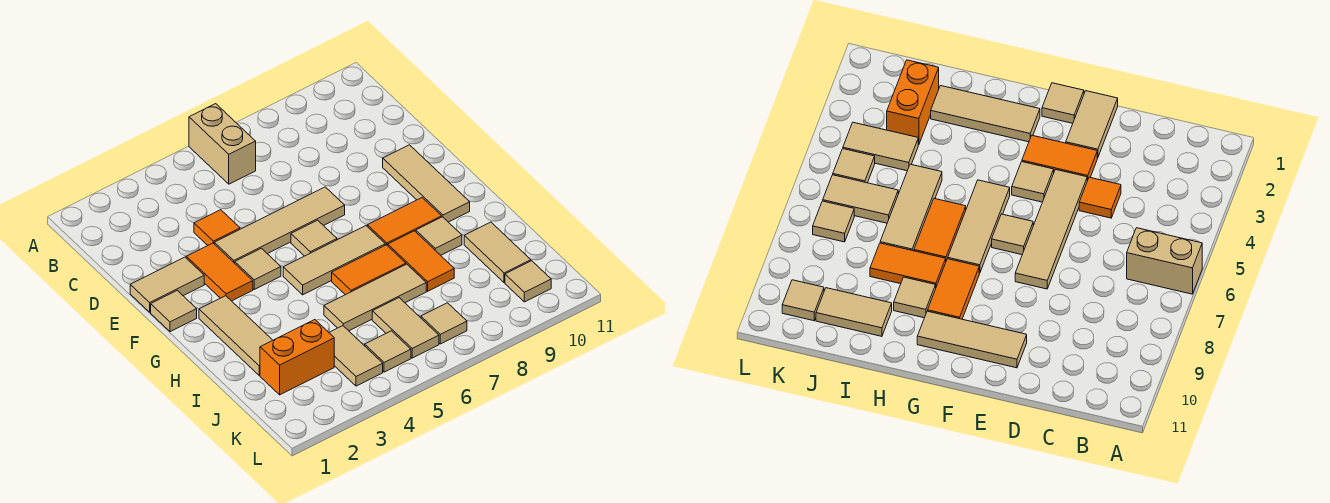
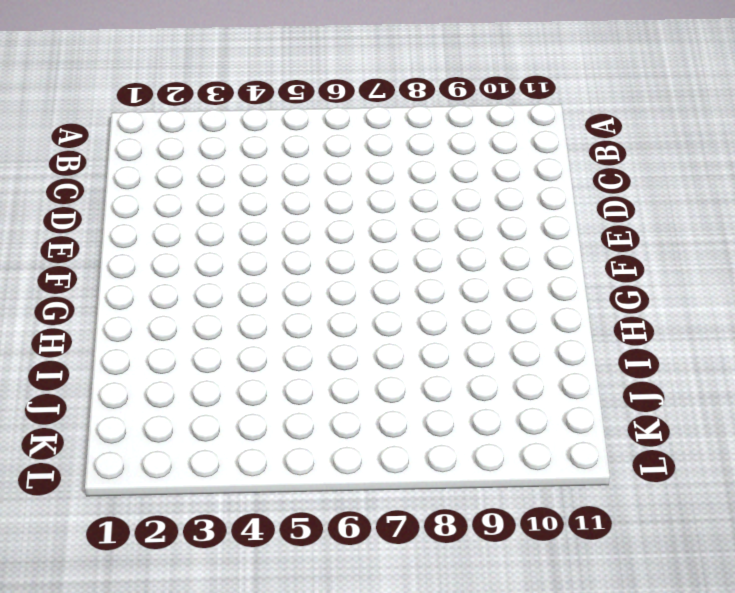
none -> tan brick A6:B6 level 1
none -> orange tile D4 level 1
none -> tan tile E1:E2 level 1

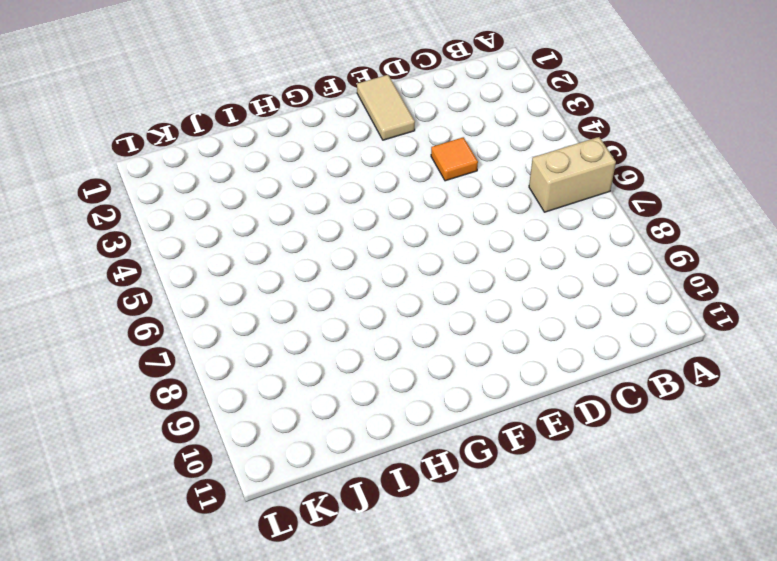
none -> orange tile E3:F3 level 1
none -> tan tile E4:E7 level 1
none -> tan tile E10:G10 level 1

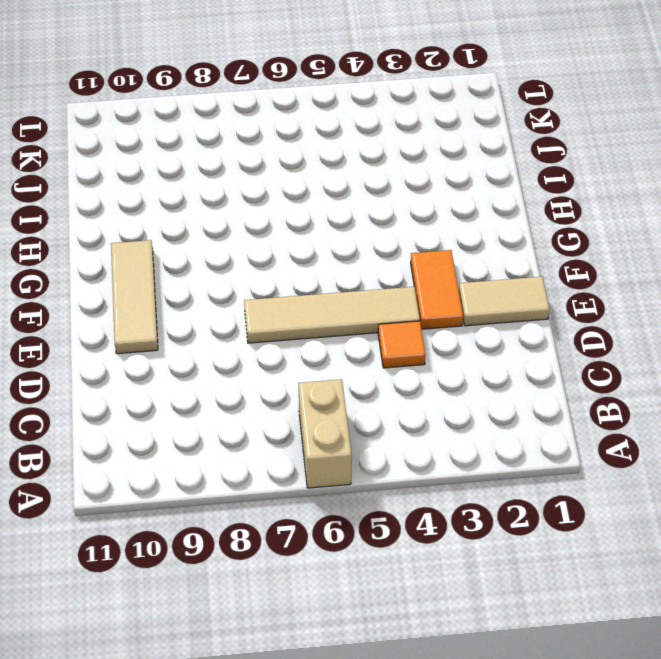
none -> tan tile F1 level 1
none -> tan tile F4 level 1
none -> tan tile F6 level 1

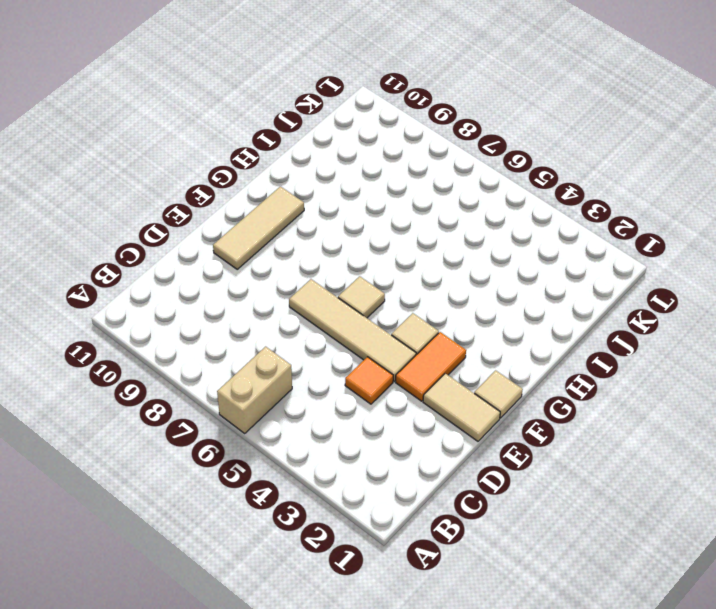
none -> tan tile G2:I2 level 1
none -> tan tile G5:G7 level 1
none -> orange tile G8:G9 level 1

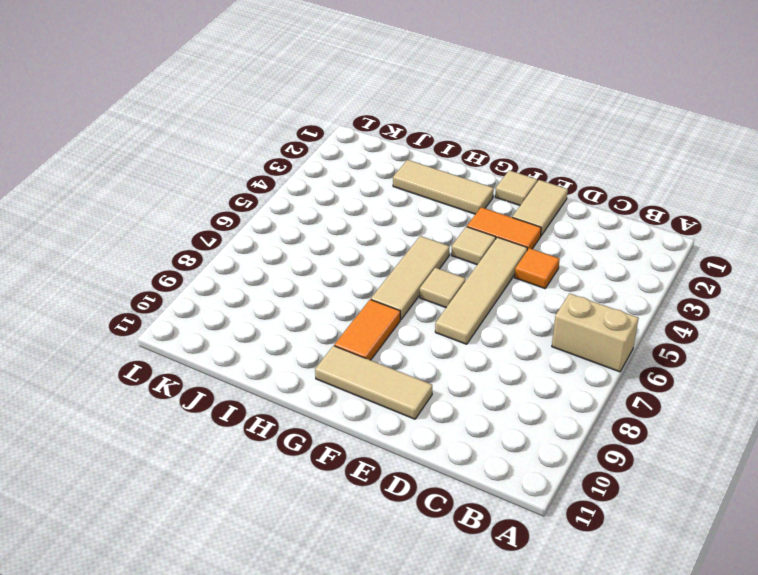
none -> orange tile H6:H7 level 1
none -> orange tile H8:I8 level 1
none -> tan tile H9 level 1

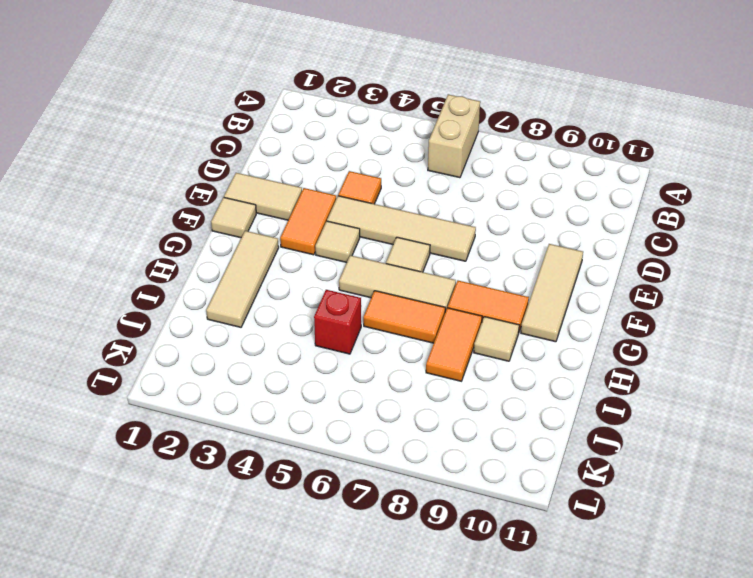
red brick I5 level 1 -> tan tile I5:I7 level 1
none -> tan tile I10:J10 level 1
none -> orange brick J2:J3 level 1
none -> tan tile J4:K4 level 1

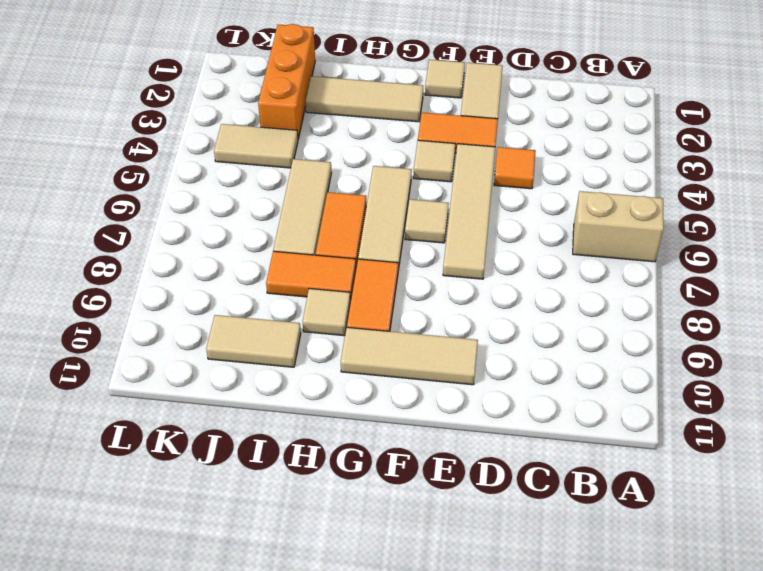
orange brick J1:J3 level 1 -> orange brick J2:J3 level 1
none -> tan tile J6:K6 level 1
none -> tan tile K5 level 1
none -> tan tile K7 level 1

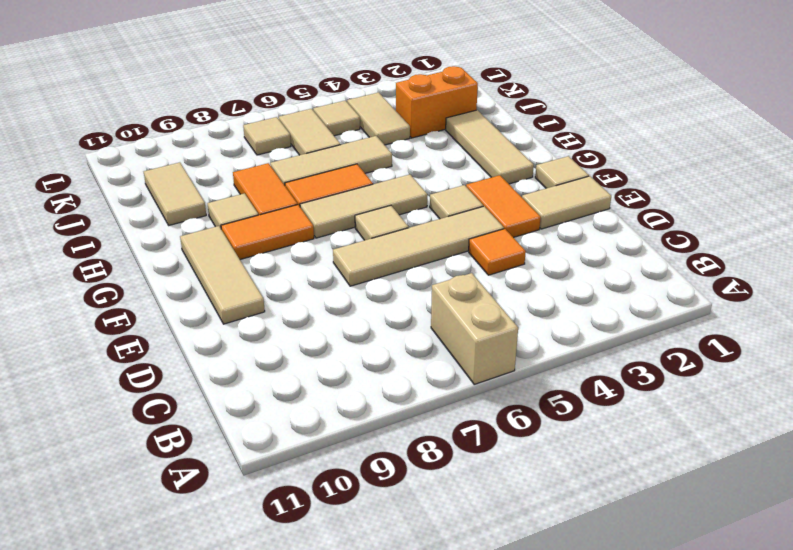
none -> tan tile K10 level 1

